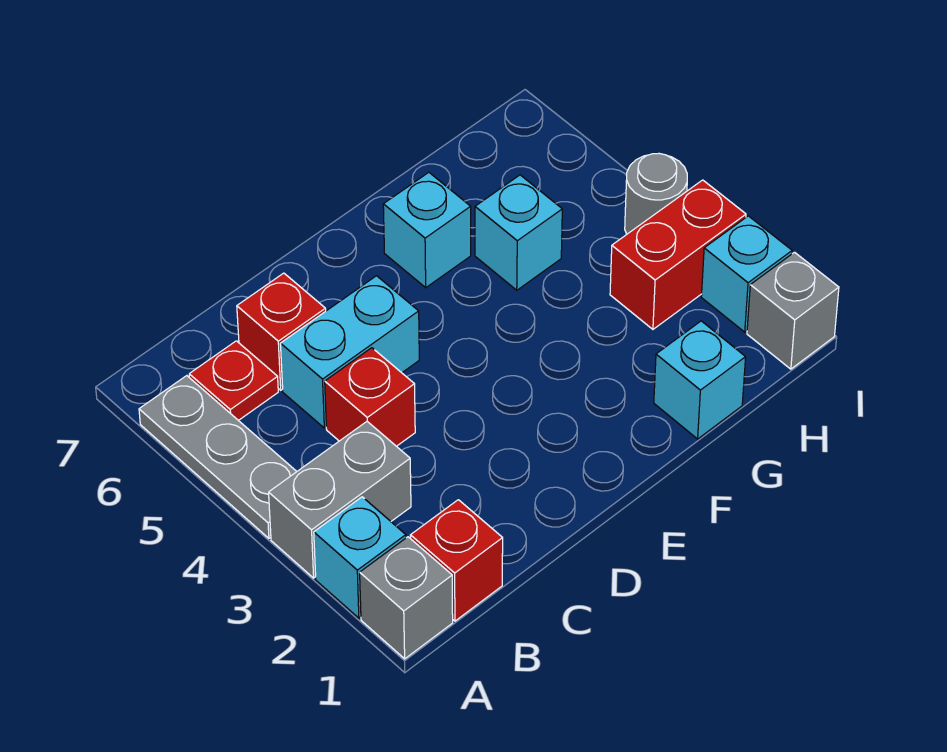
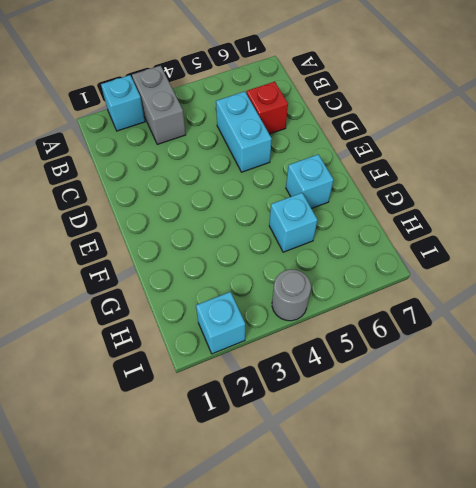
none -> grey brick A1 level 1
none -> grey plate A4:A6 level 1
none -> red brick B1 level 1

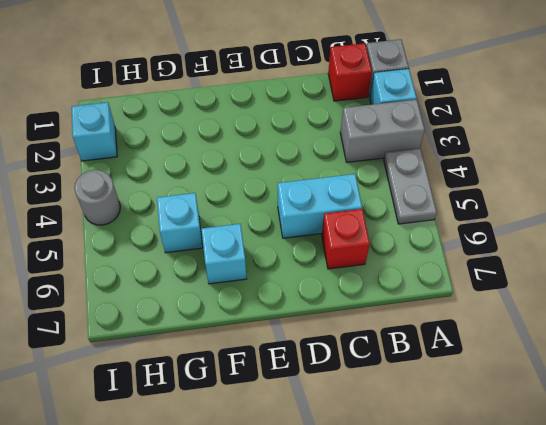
grey plate A4:A5 level 1 -> grey plate A4:A6 level 1
none -> red plate B6 level 1
none -> red brick C4 level 1
none -> cyan brick G1 level 1

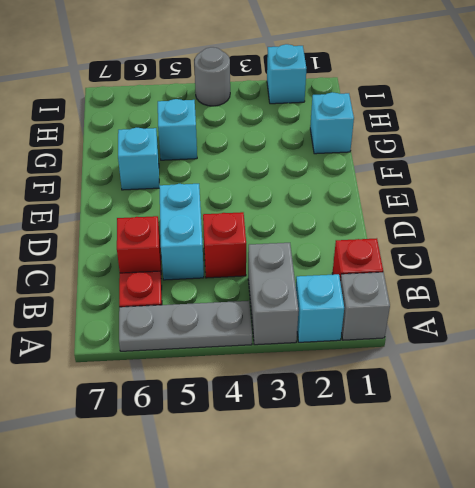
none -> red brick H3:I3 level 1
none -> grey brick I1 level 1

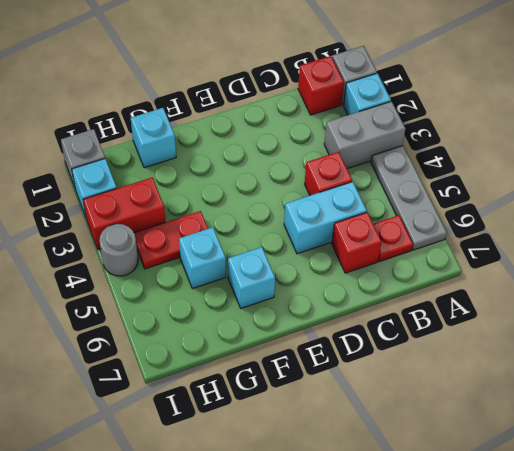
red plate G4:H4 level 1 -> none

